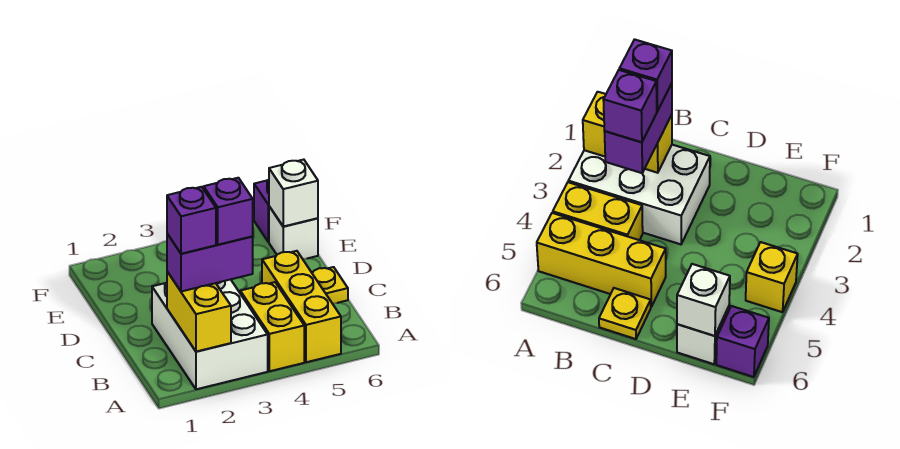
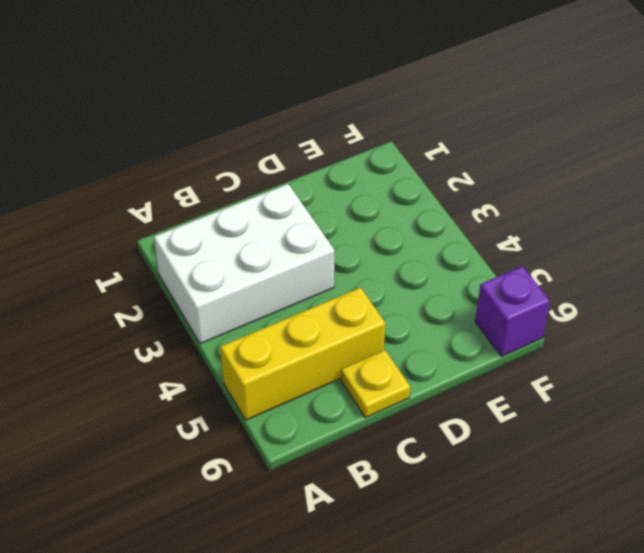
none -> yellow brick A4:B4 level 1
none -> white brick E6 level 1
none -> yellow brick F4 level 1

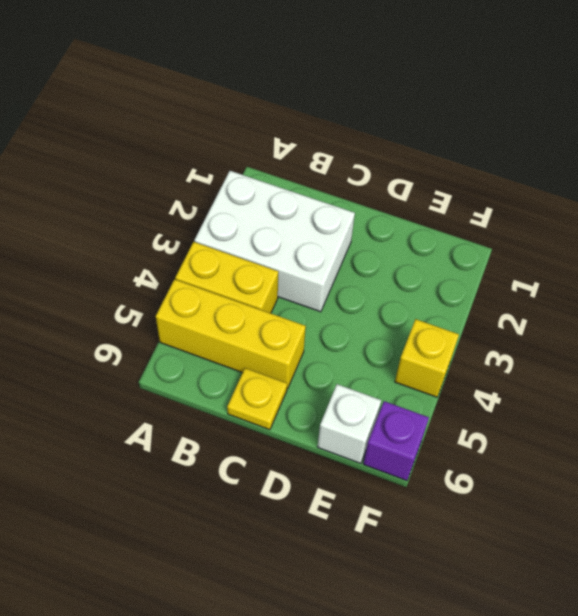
none -> yellow brick A2:B2 level 2
none -> white brick E6 level 2
none -> purple brick B2:B3 level 3

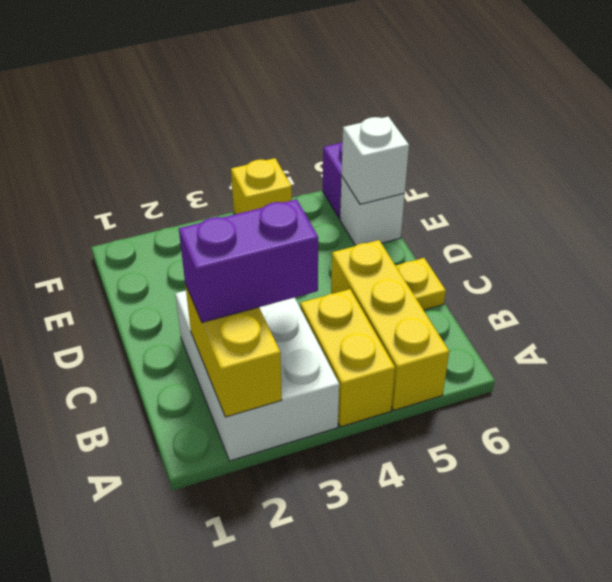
none -> purple brick B2 level 4
none -> purple brick B3 level 4

